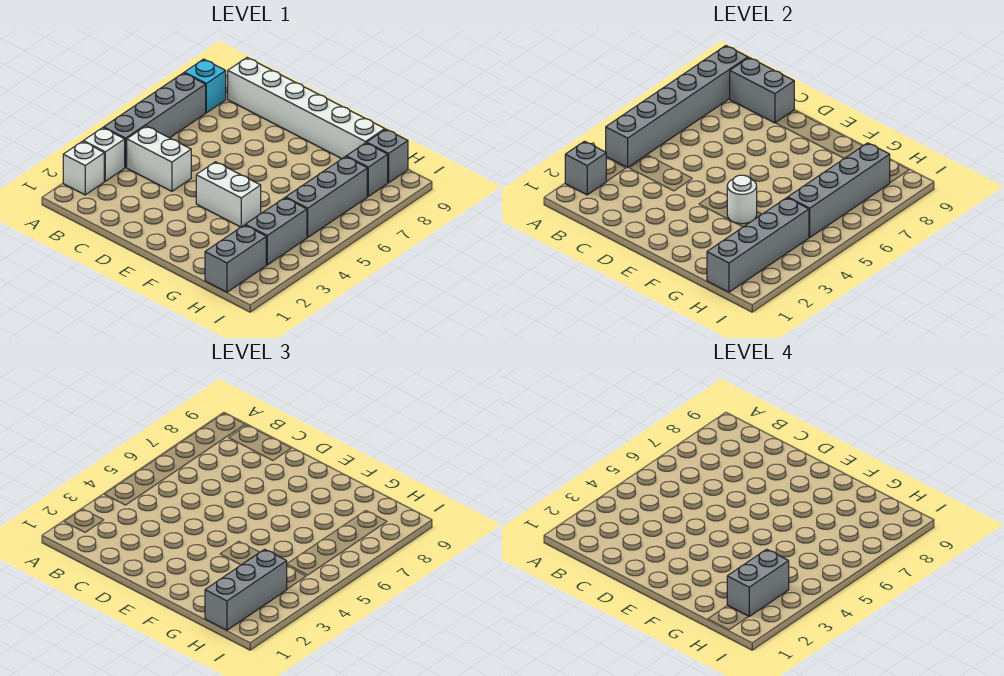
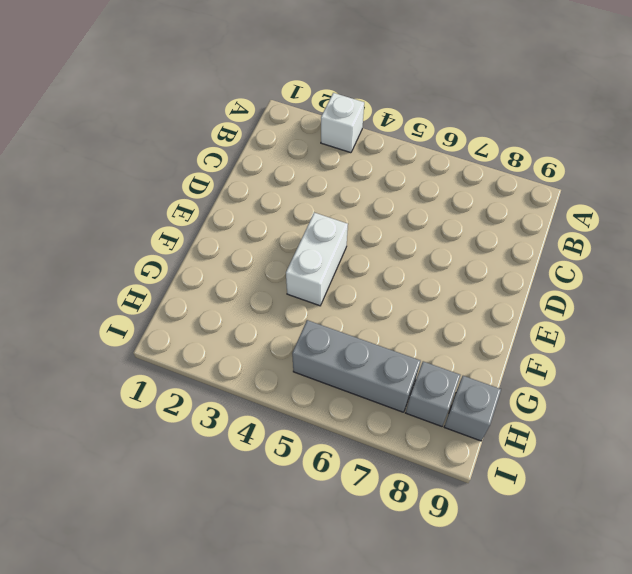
none -> white brick A2 level 1
none -> grey brick A4:A7 level 1
none -> cyan brick A8 level 1

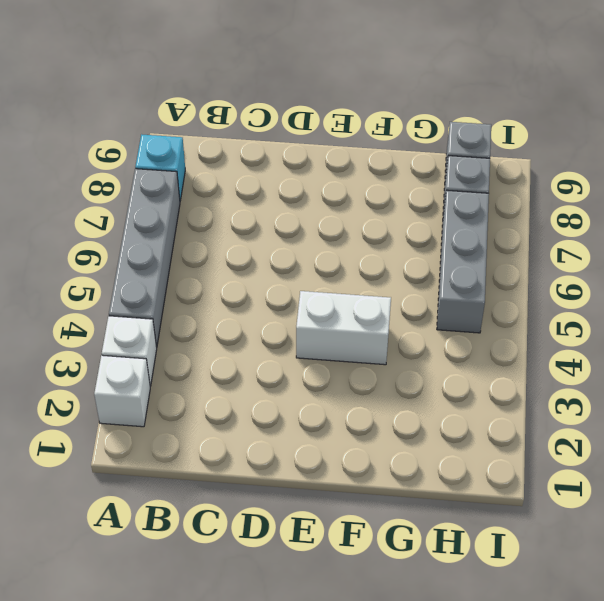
none -> white brick B4:C4 level 1
none -> white brick B9:G9 level 1
none -> grey brick H1:H2 level 1

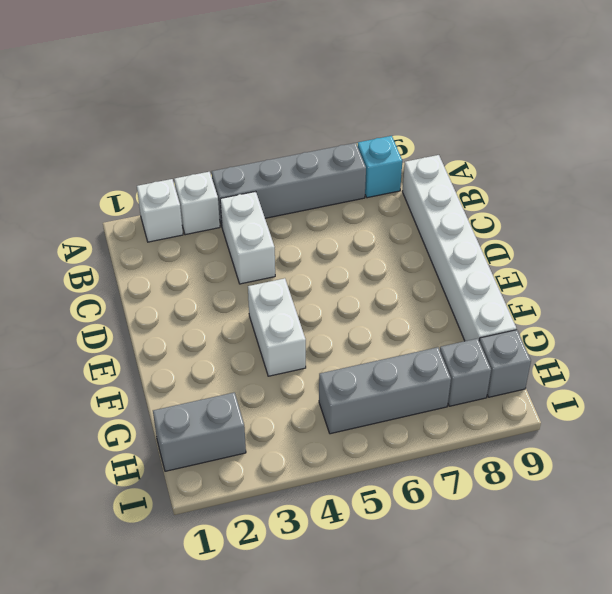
none -> grey brick H3:H4 level 1
none -> grey brick A2 level 2
none -> grey brick A4:A9 level 2

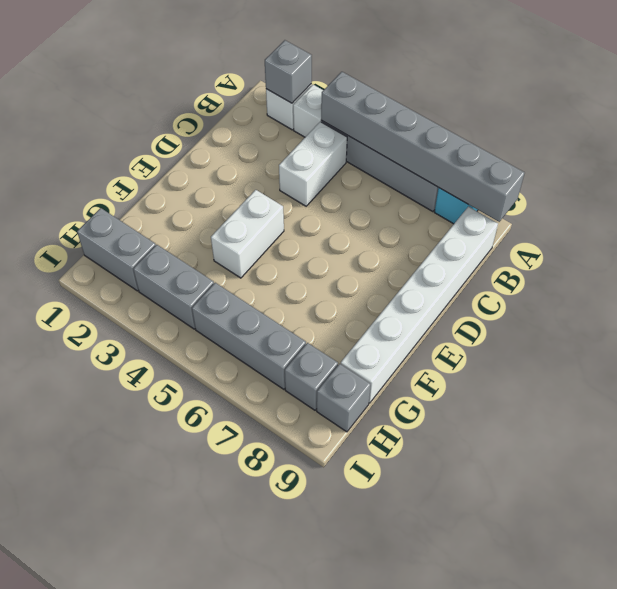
none -> grey brick B9:C9 level 2
none -> white round brick F4 level 2
none -> grey brick H1:H4 level 2

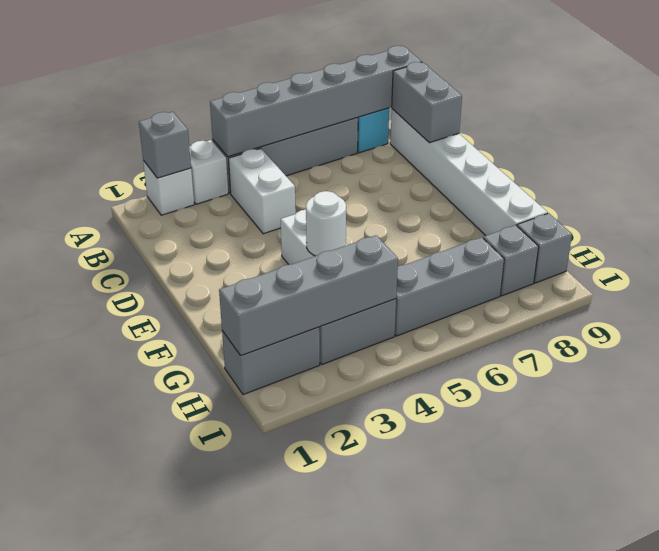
none -> grey brick H5:H8 level 2
none -> grey brick H1:H3 level 3
none -> grey brick H2:H3 level 4

